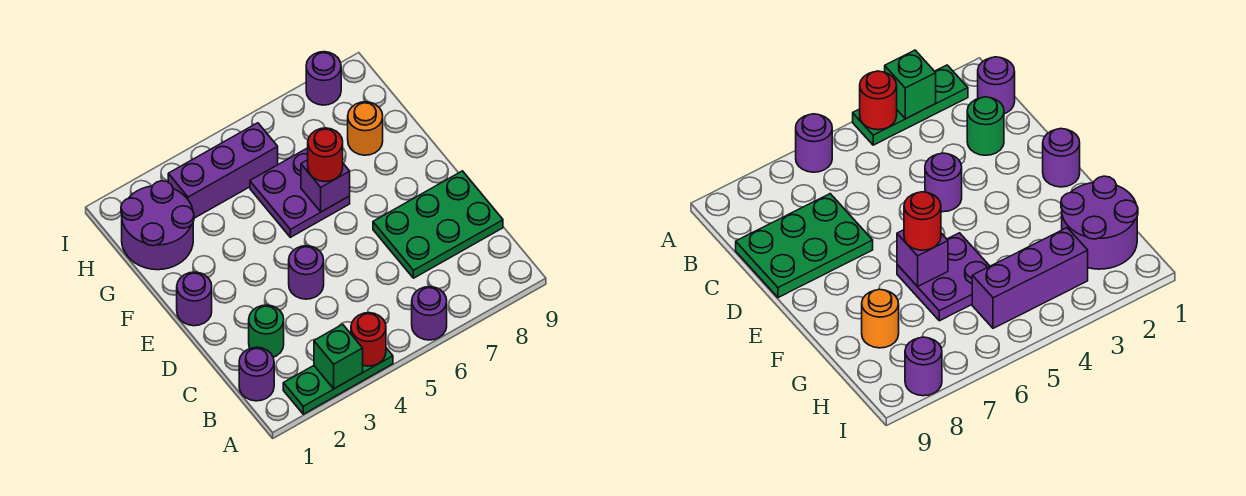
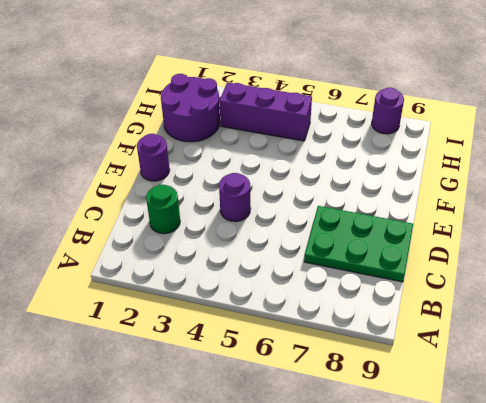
none -> green plate A2:A4 level 1
none -> purple round brick A6 level 1
none -> purple round brick B1 level 1

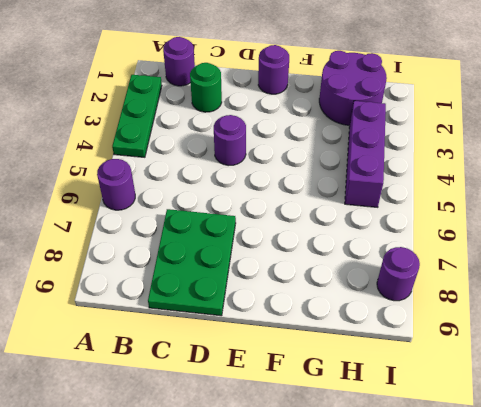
none -> purple plate F5:G6 level 1
none -> orange round brick G8 level 1
none -> green brick A3 level 2

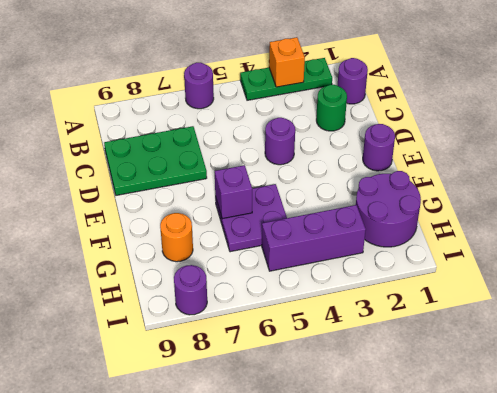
orange brick A3 level 2 -> green brick A3 level 2
none -> red round brick A4 level 2
none -> red round brick F6 level 3

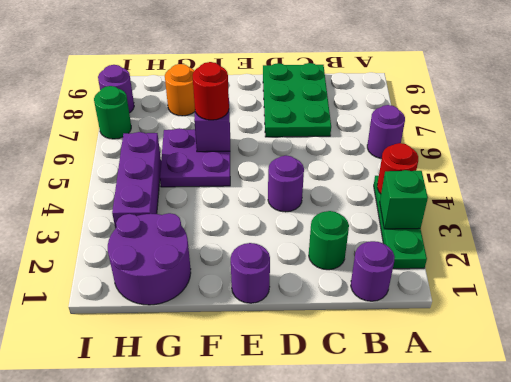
green round brick I7 level 1 -> none

